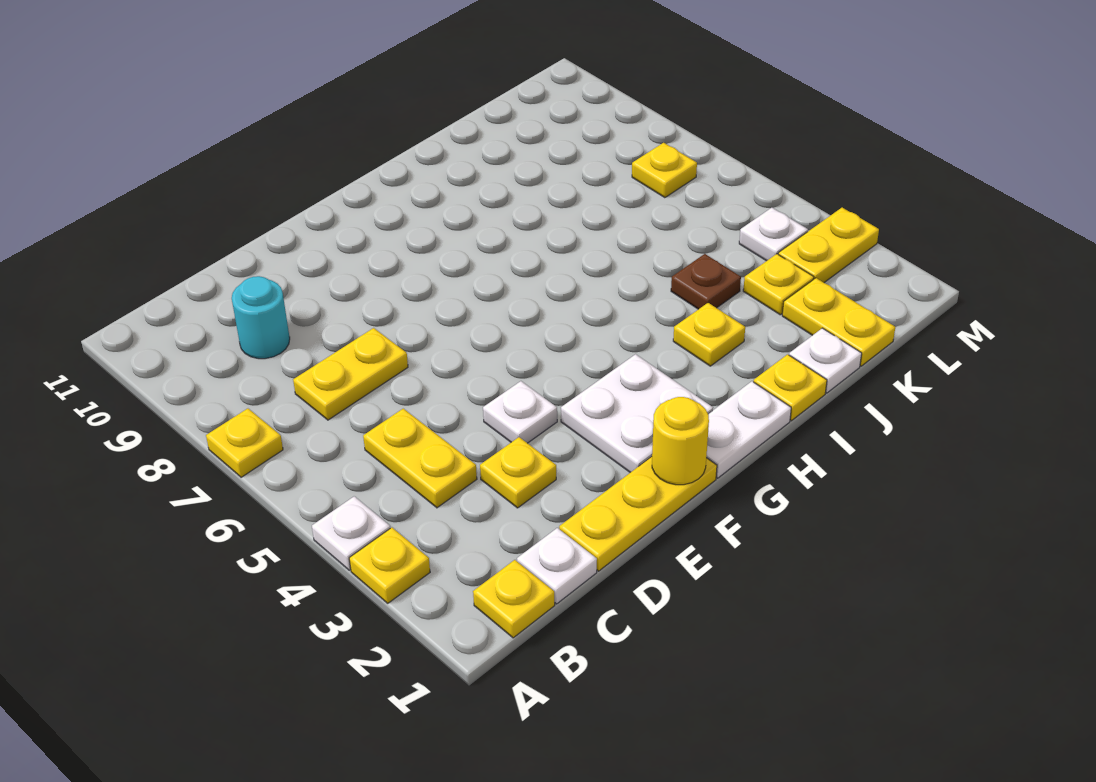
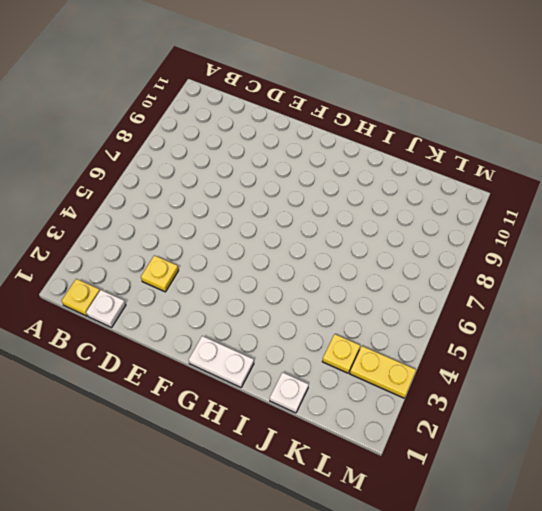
none -> yellow plate A3 level 1
none -> white plate A4 level 1
none -> yellow plate A7 level 1

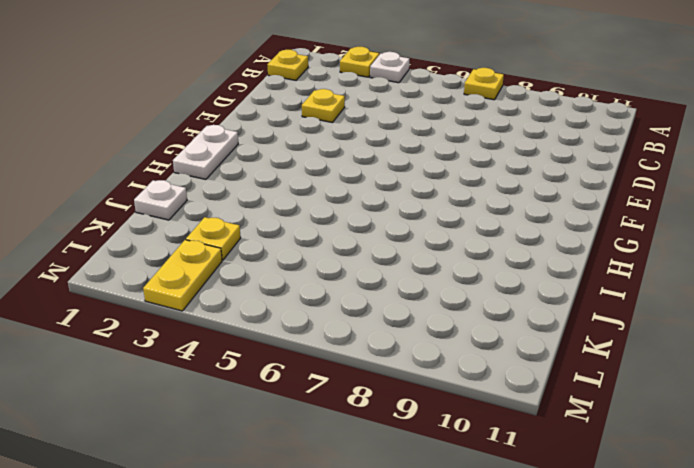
none -> white plate C1 level 1
none -> yellow plate C4:C5 level 1
none -> yellow plate C7:D7 level 1

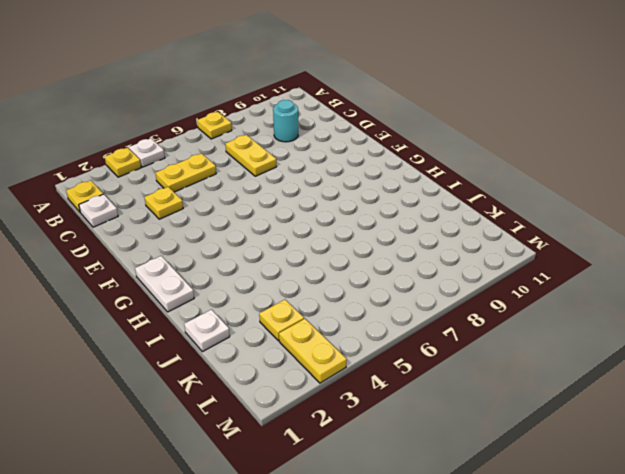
none -> yellow plate D1:F1 level 1
none -> white plate E4 level 1
none -> white plate F2:G3 level 1

